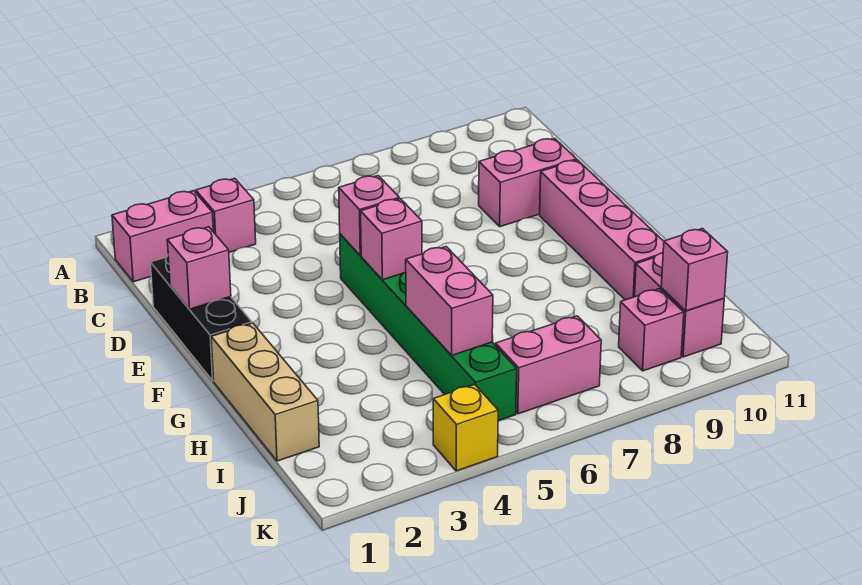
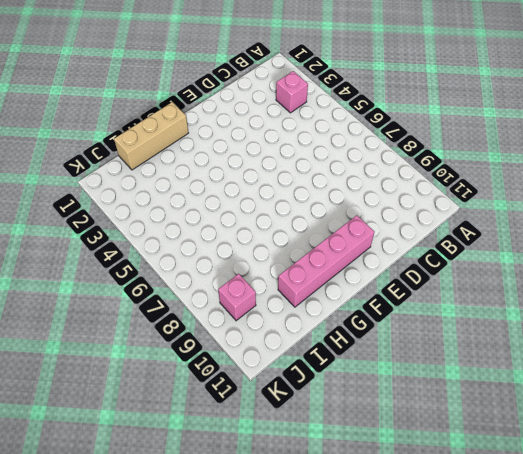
none -> pink brick B1:B2 level 1
none -> black brick D1:F1 level 1
none -> pink brick D9:D10 level 1

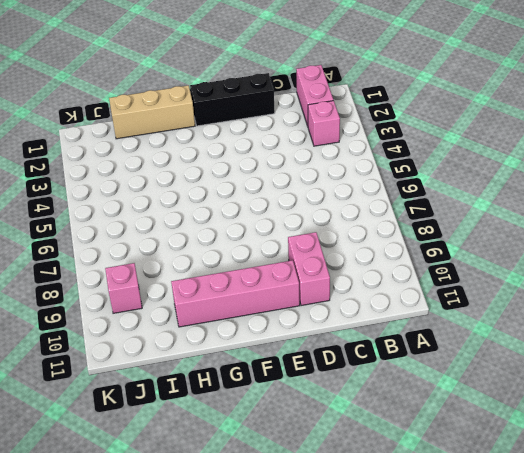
none -> green brick E5:J5 level 1
none -> pink brick I10:J10 level 1
none -> pink brick J6:J7 level 1

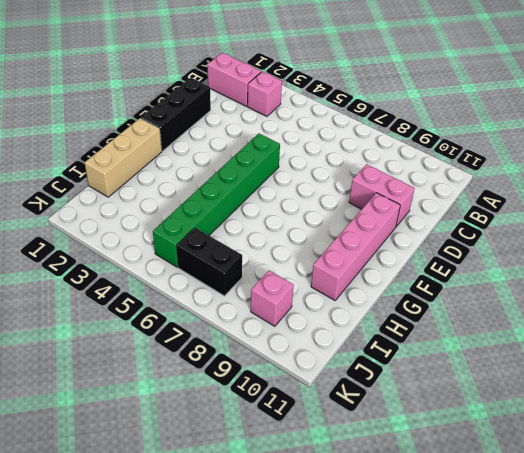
black brick J6:J7 level 1 -> pink brick J6:J7 level 1
none -> pink brick I10:J10 level 1
none -> yellow brick K4 level 1
none -> pink brick E1 level 2

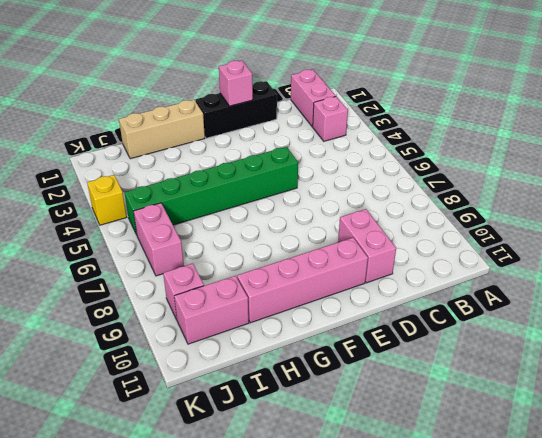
none -> pink brick E5 level 2
none -> pink brick F5 level 2
none -> pink brick H5:I5 level 2

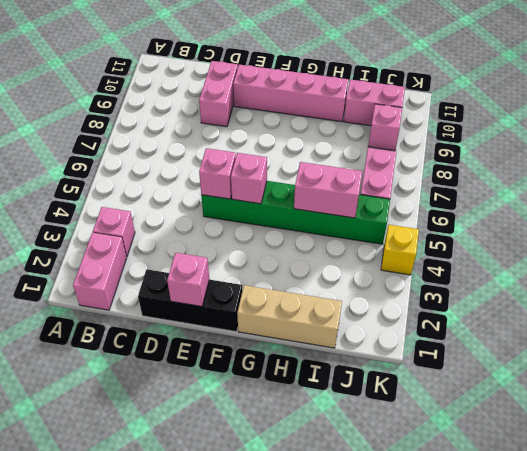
none -> pink brick J10 level 2

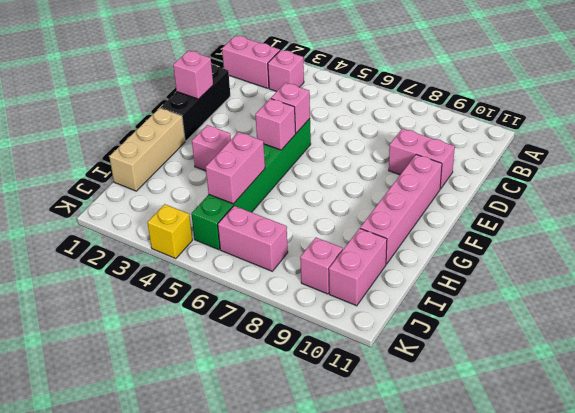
pink brick G3 level 1 -> pink brick J10 level 2

